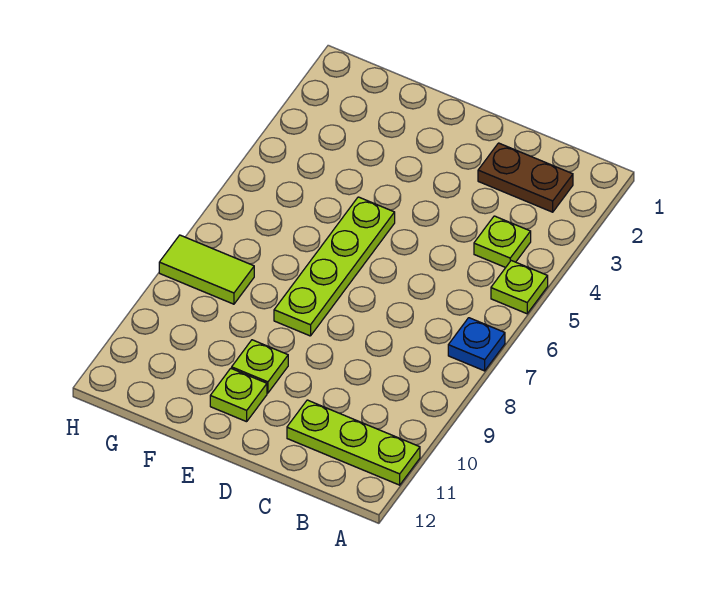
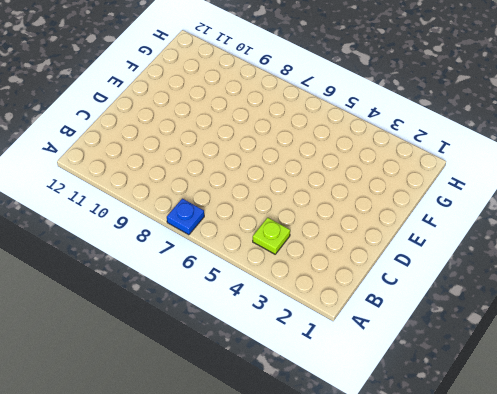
none -> lime plate A5 level 1
none -> lime plate A11:C11 level 1

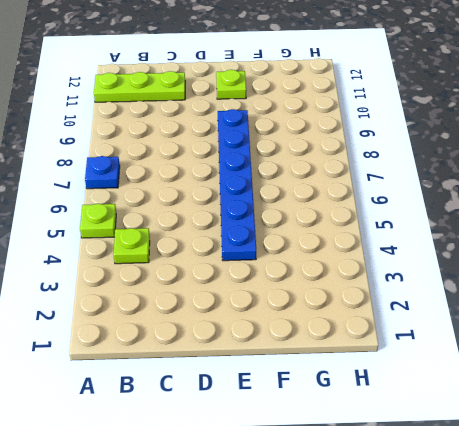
blue plate E4:E9 level 1 -> lime plate E5:E8 level 1
none -> brown plate B2:C2 level 1
none -> lime plate E10 level 1

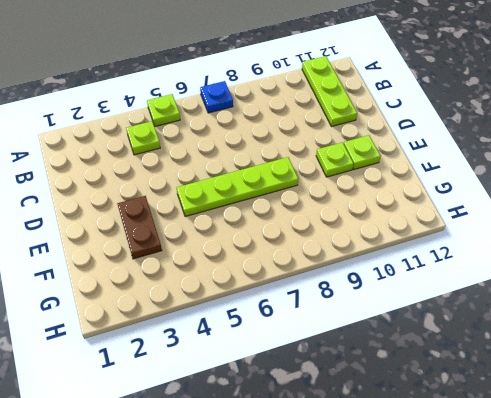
brown plate E3:F3 level 1 -> brown plate B2:C2 level 1
none -> lime tile G8:H8 level 1

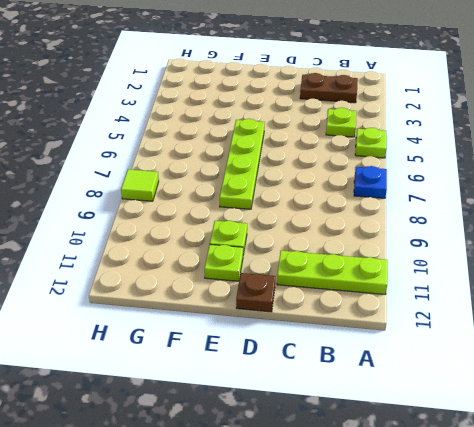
brown plate D12 level 1 -> none
lime tile H8 level 1 -> lime tile G8:H8 level 1

